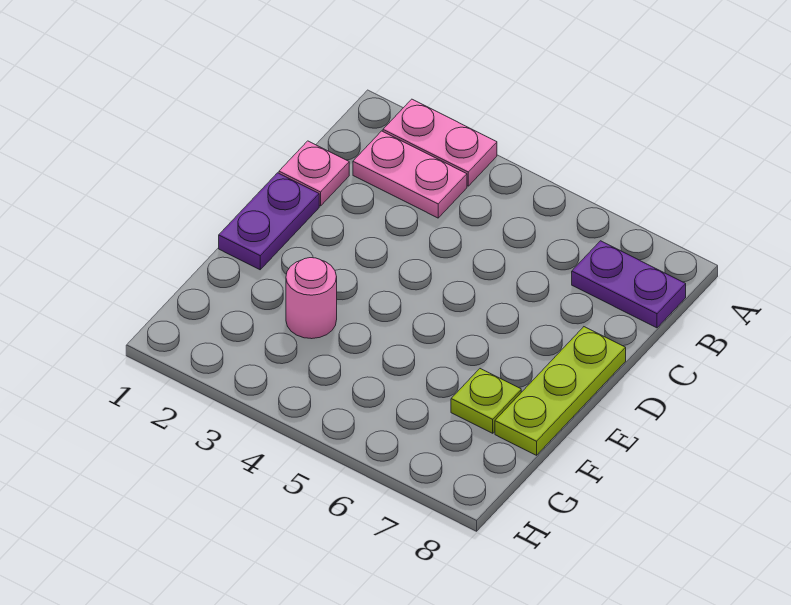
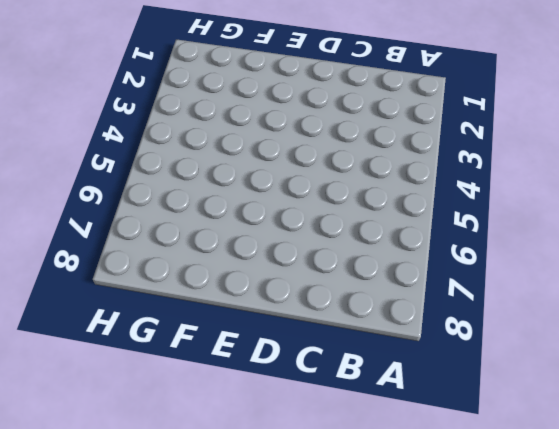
none -> pink plate A2:A3 level 1
none -> pink plate B2:B3 level 1

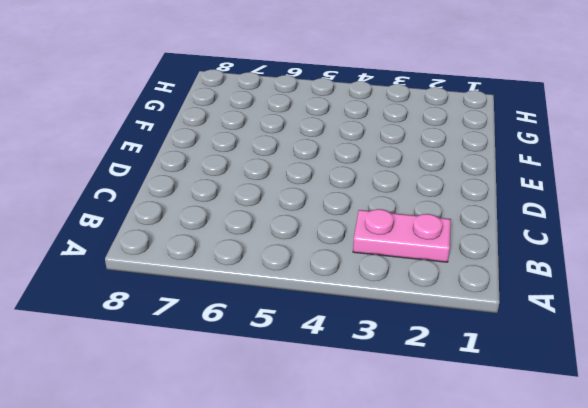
none -> pink plate A2:A3 level 1
none -> purple plate B7:B8 level 1

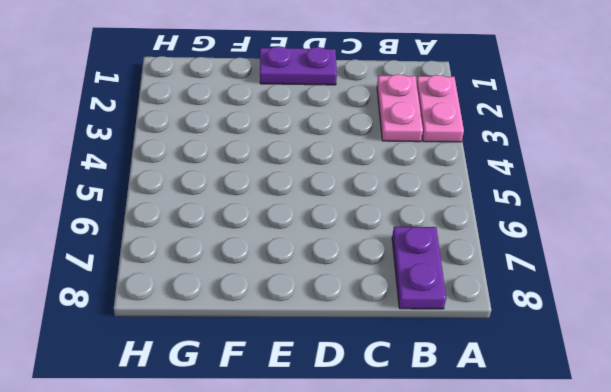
none -> pink plate C1 level 1
none -> lime plate D8:F8 level 1

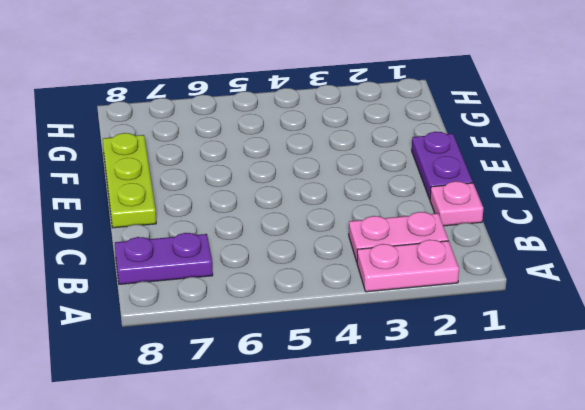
none -> pink round brick F3 level 1
none -> lime plate F7 level 1

